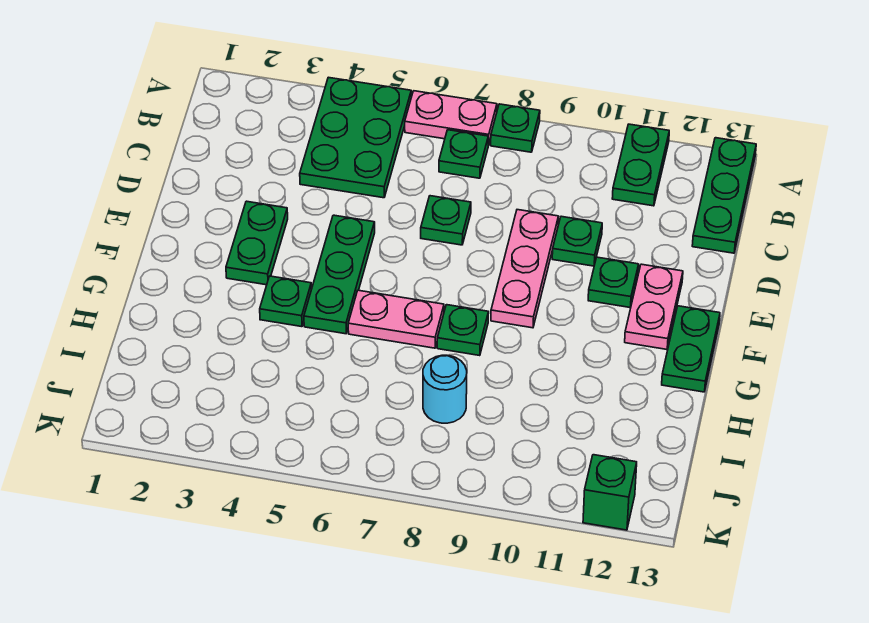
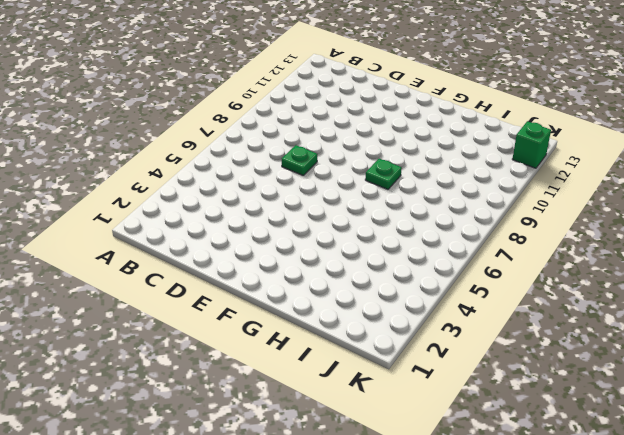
none -> green plate A4:C5 level 1
none -> pink plate A6:A7 level 1
none -> green plate A8 level 1

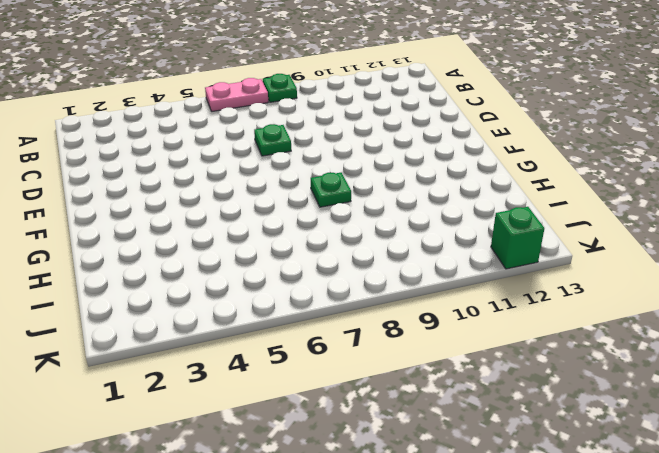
none -> green plate A4:C5 level 1
none -> green plate A11:B11 level 1
none -> green plate A13:C13 level 1

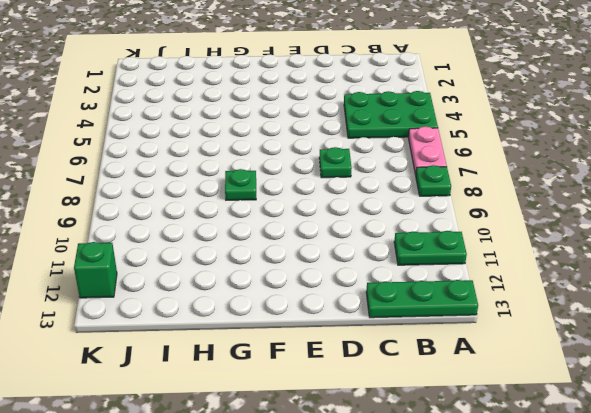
none -> green plate B7 level 1
none -> pink plate D9:F9 level 1
none -> green plate D10 level 1

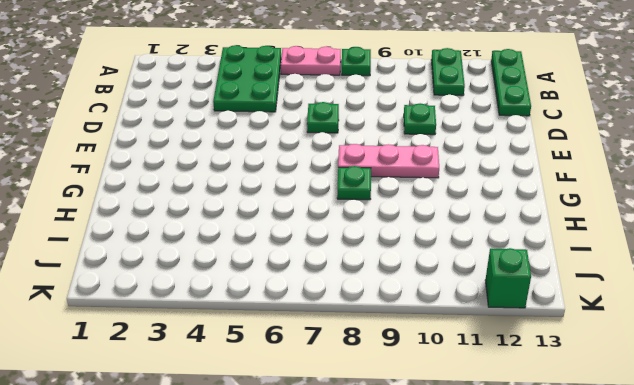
pink plate F8:F10 level 1 -> pink plate D9:F9 level 1
none -> green plate B7 level 1
none -> green plate E3:F3 level 1
none -> green plate E5:G5 level 1

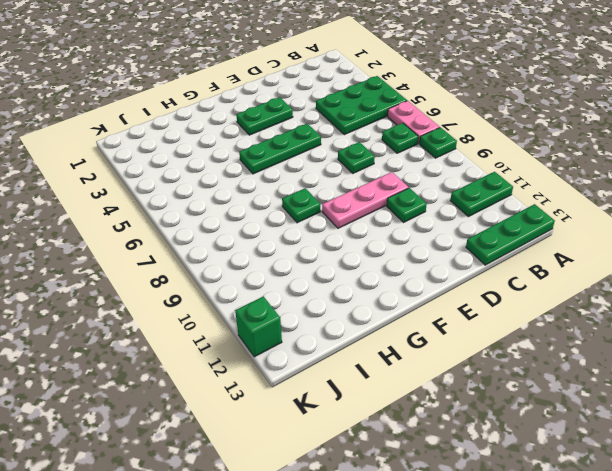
none -> green plate E11 level 1
none -> pink plate E12:F12 level 1
none -> green plate F13:G13 level 1

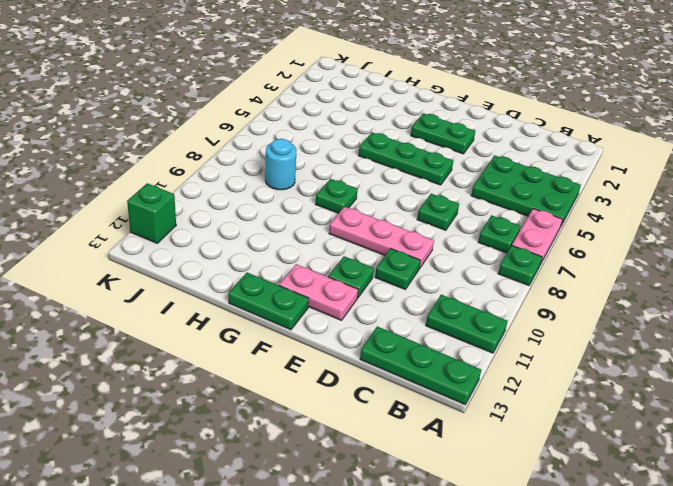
none -> green plate G4 level 1
none -> pink plate G6:G7 level 1

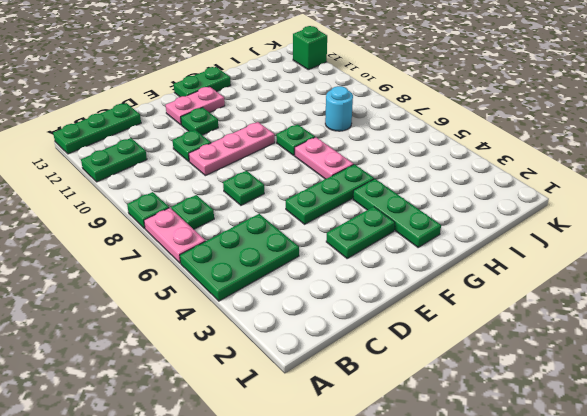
green plate G2:G4 level 1 -> green plate G4 level 1

